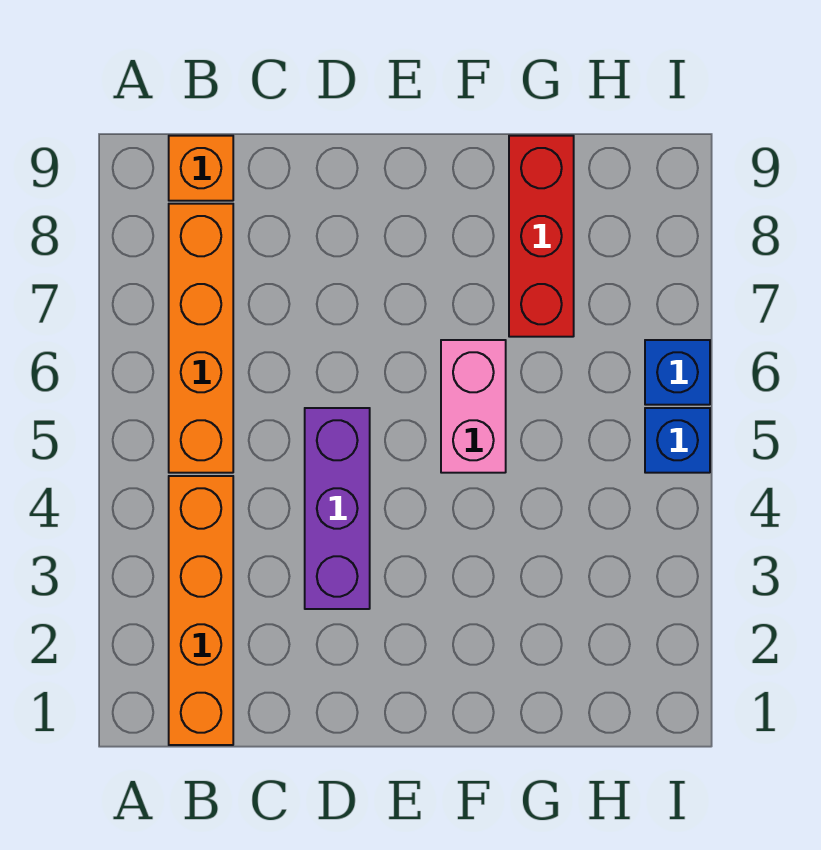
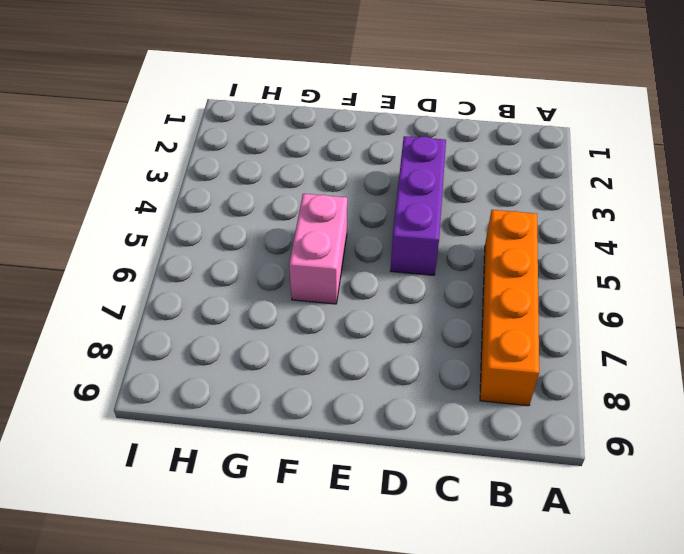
none -> orange brick B1:B4 level 1
none -> orange brick B9 level 1

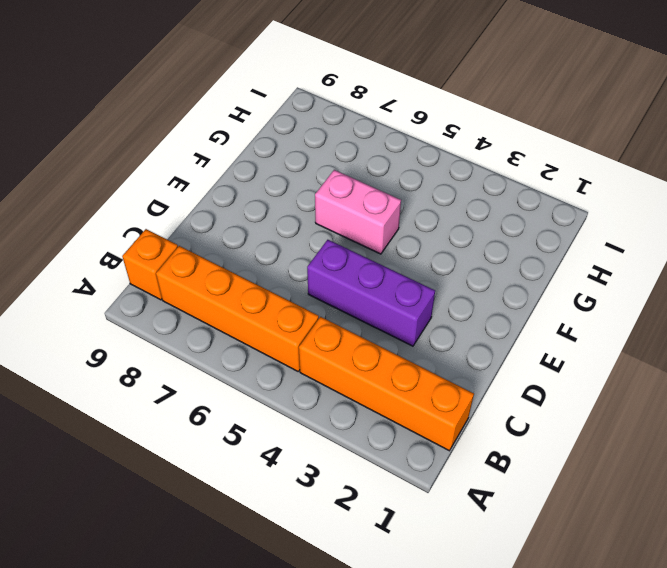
none -> red brick G7:G9 level 1
none -> blue brick I5 level 1

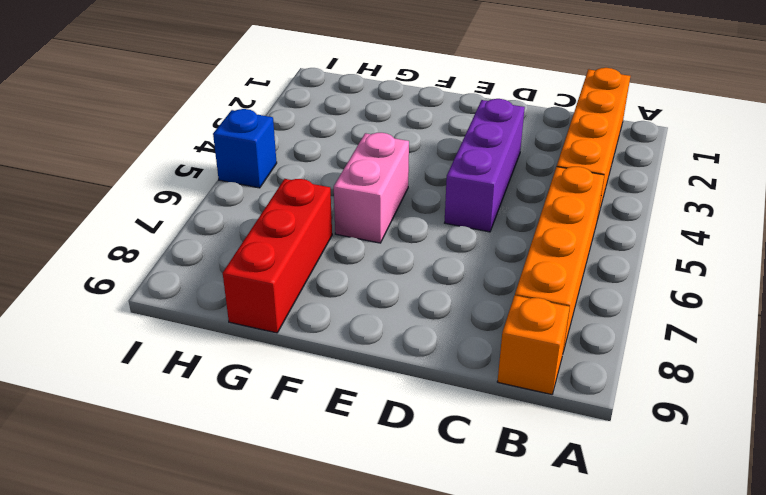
none -> blue brick I6 level 1

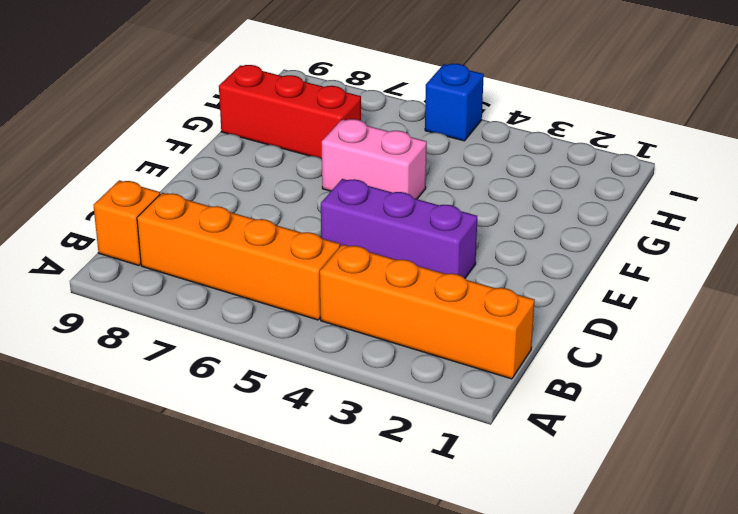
none -> blue brick I6 level 1

